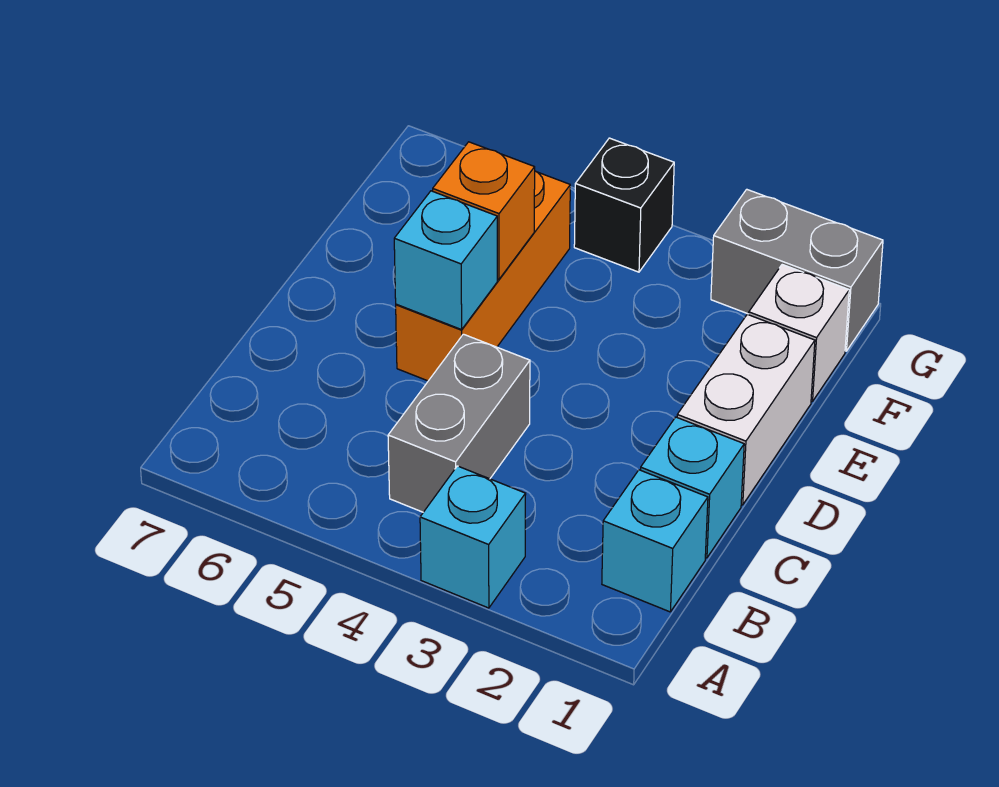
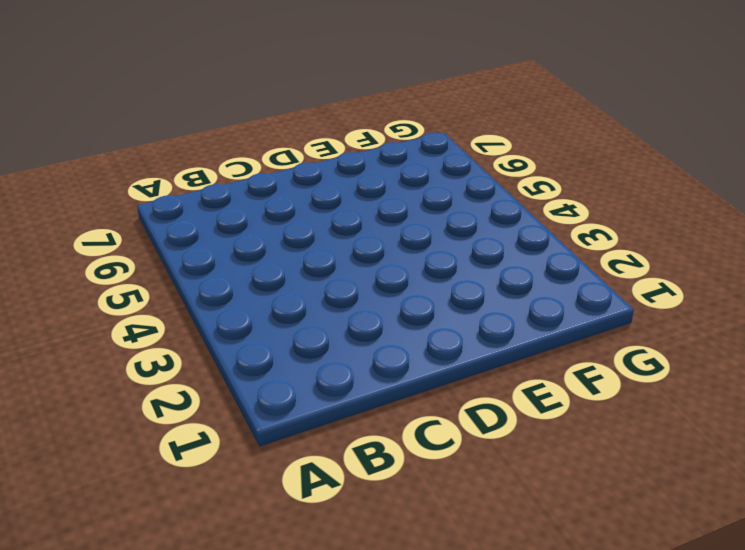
none -> cyan brick A3 level 1
none -> cyan brick B1 level 1

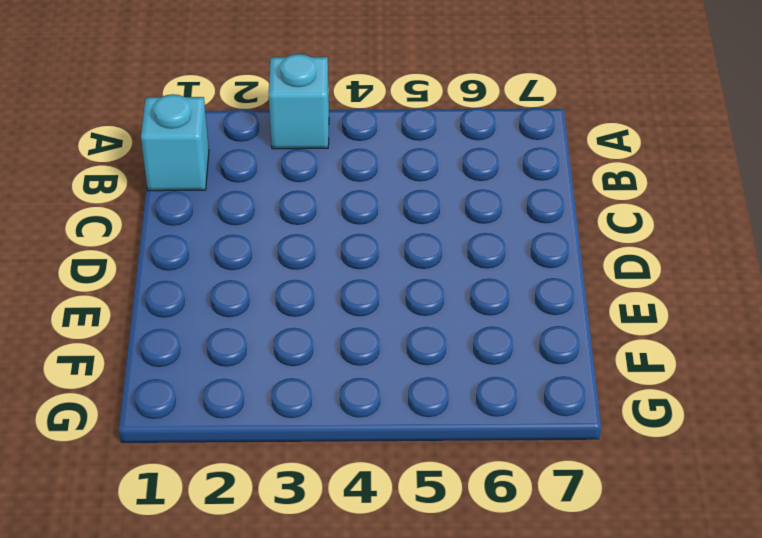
none -> grey brick B4:C4 level 1
none -> cyan brick C1 level 1

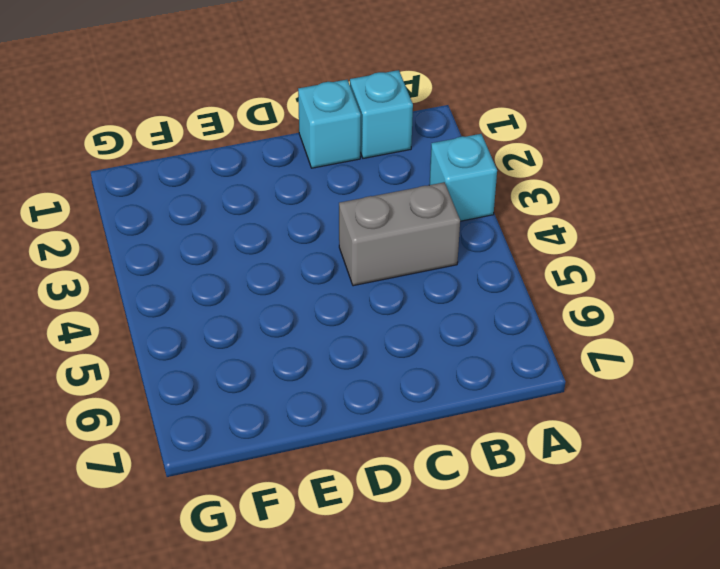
none -> white brick D1:E1 level 1
none -> orange brick D5:F5 level 1

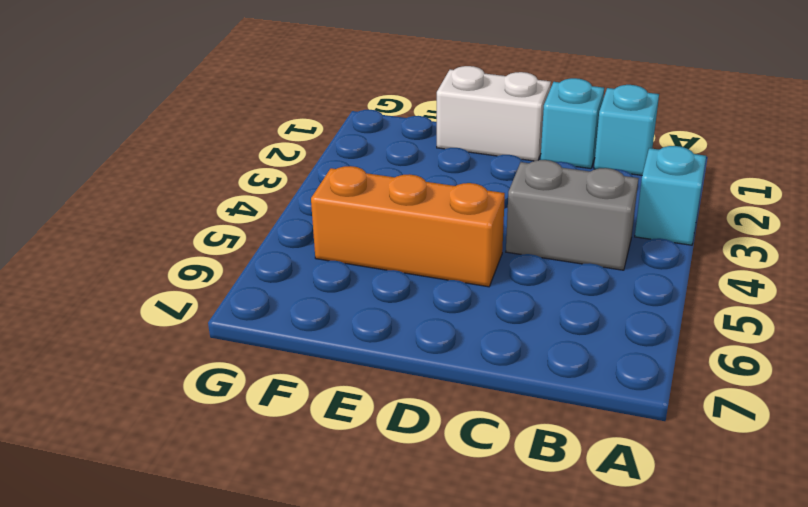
none -> white brick F1 level 1
none -> grey brick G1:G2 level 1

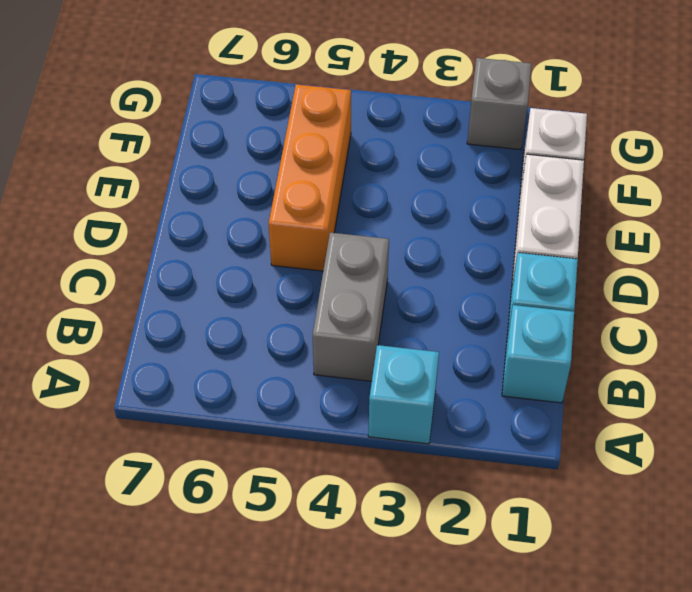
grey brick G2 level 1 -> grey brick G1:G2 level 1
none -> black brick G4 level 1
none -> cyan brick D5 level 2

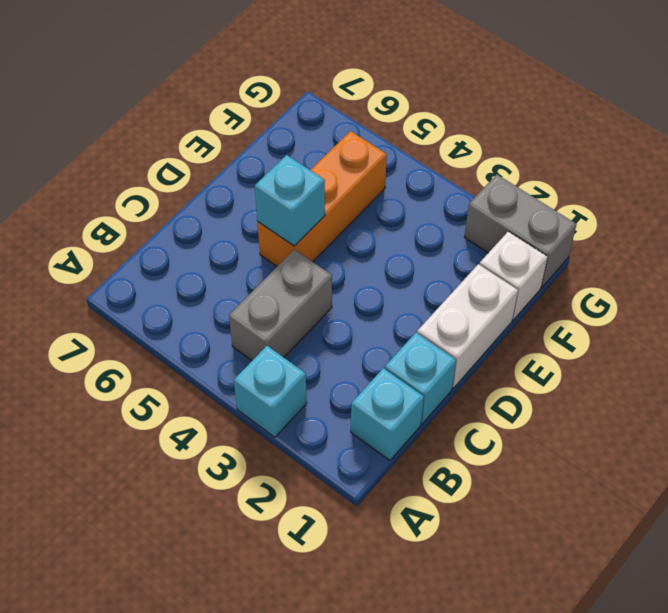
none -> black brick G4 level 1
none -> orange brick E5 level 2

